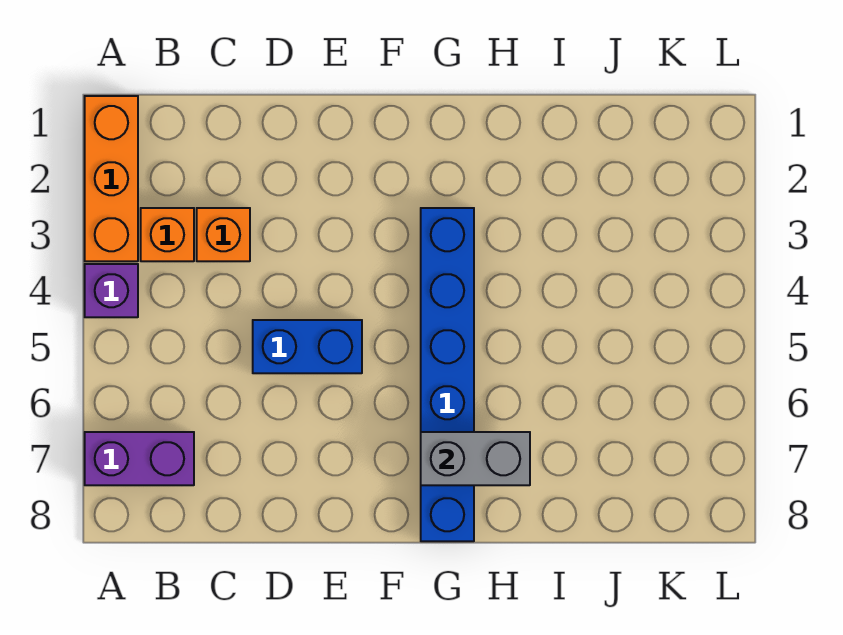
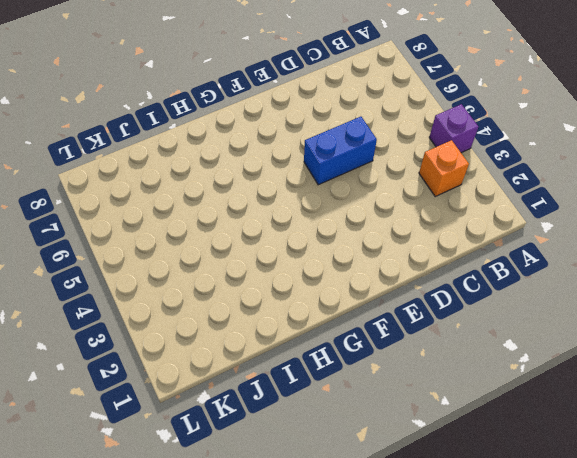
none -> orange brick A1:A3 level 1
none -> purple brick A7:B7 level 1

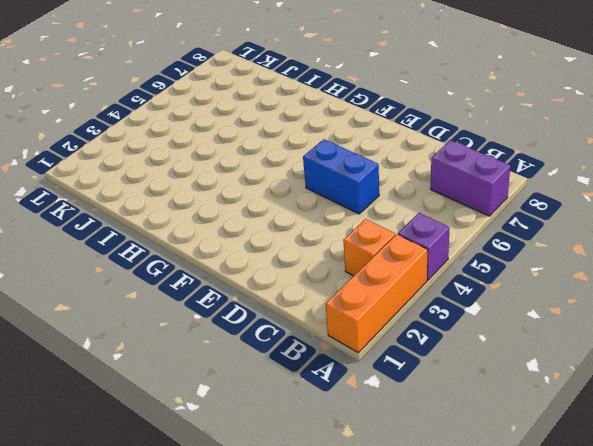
none -> orange brick C3 level 1
none -> blue brick G3:G8 level 1

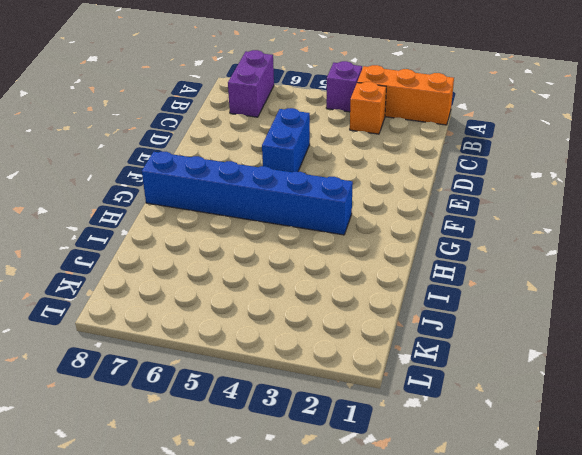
none -> orange brick C3 level 1
none -> grey brick G7:H7 level 2

